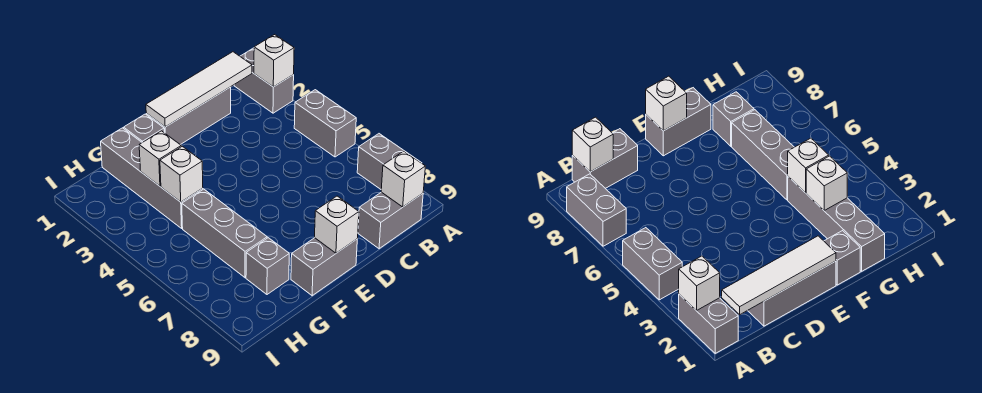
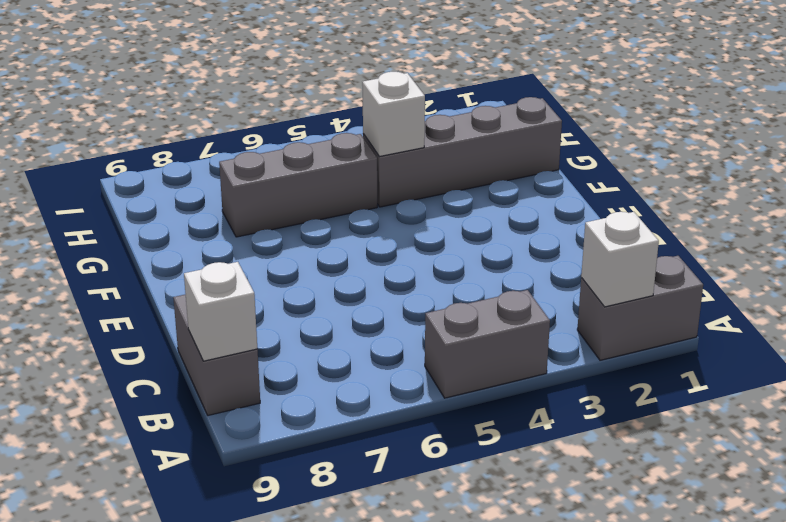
none -> grey brick A7:A8 level 1
none -> grey brick C1:E1 level 1
none -> grey brick E9:F9 level 1

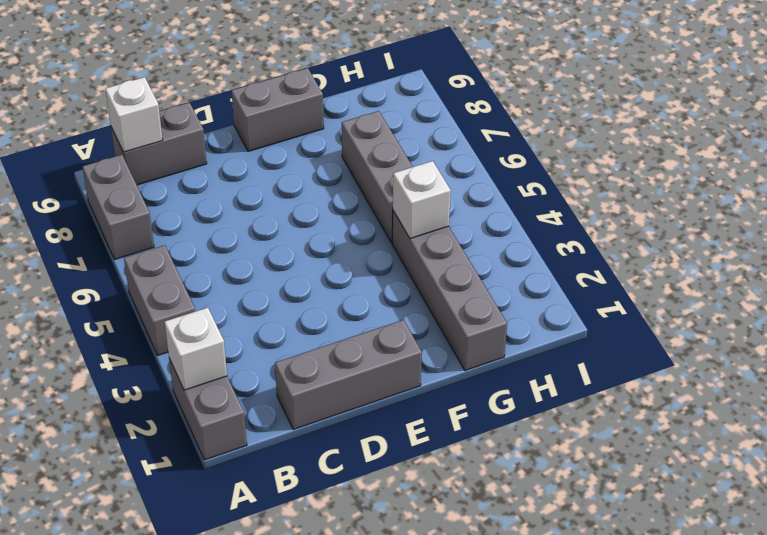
none -> grey brick F1 level 1
none -> grey brick G8 level 1
none -> white tile B1:E1 level 2

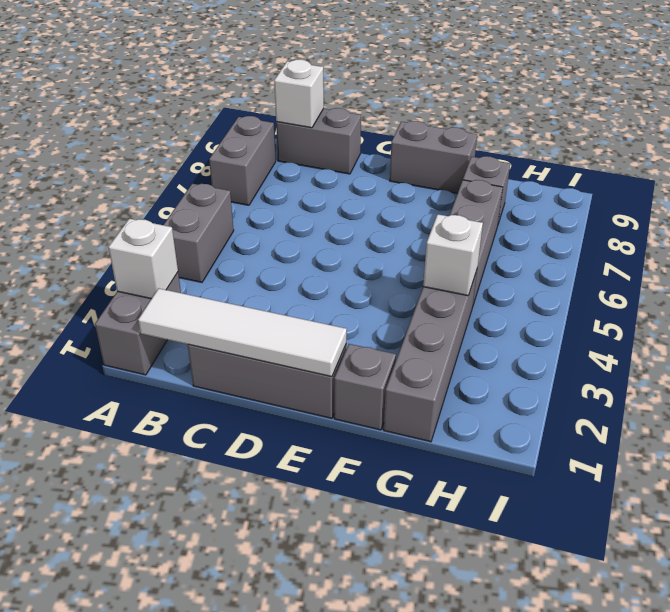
none -> white brick E9 level 2
none -> white brick G3 level 2

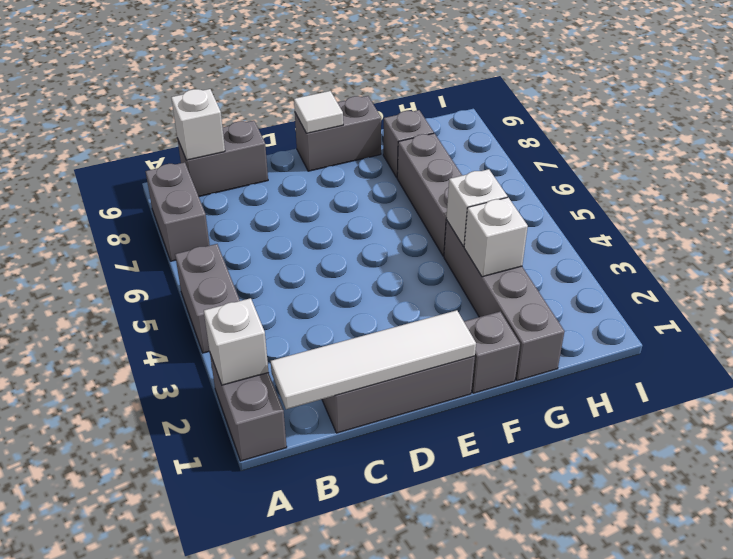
white tile E9 level 2 -> white brick E9 level 2

